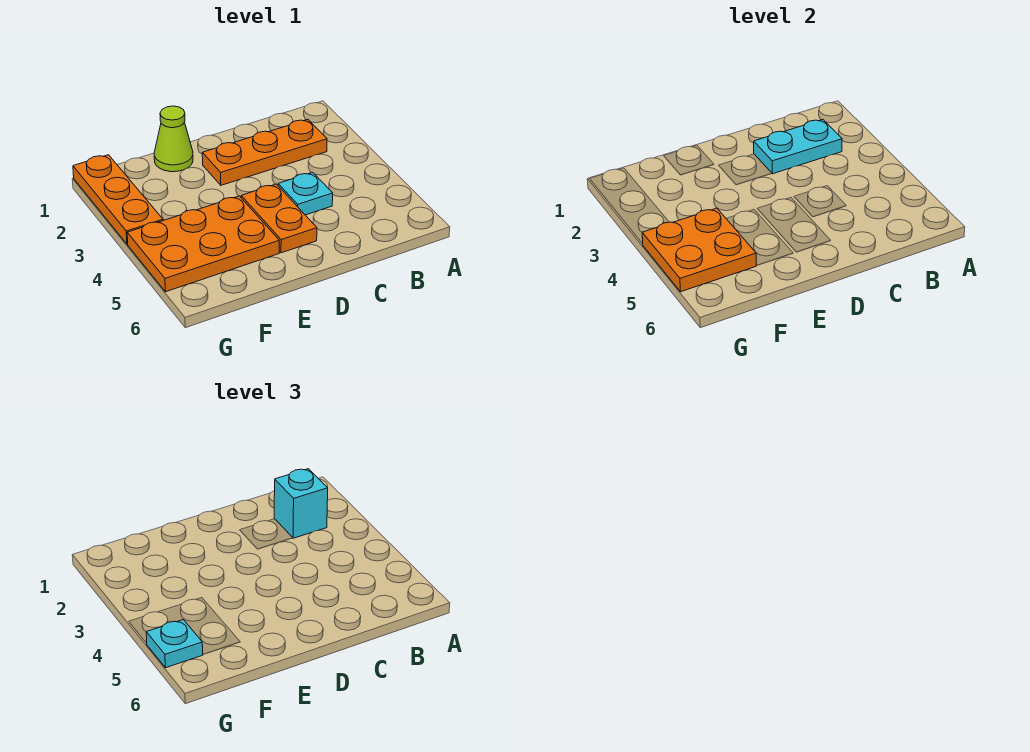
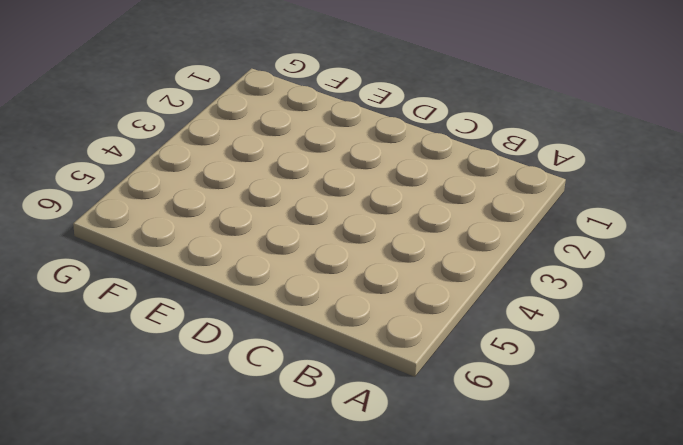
none -> orange plate B2:D2 level 1
none -> cyan plate C4 level 1

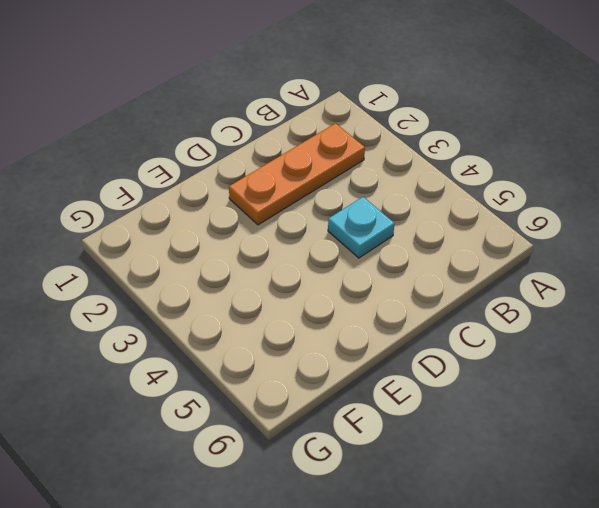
none -> orange plate D4:D5 level 1
none -> lime cone E1 level 1

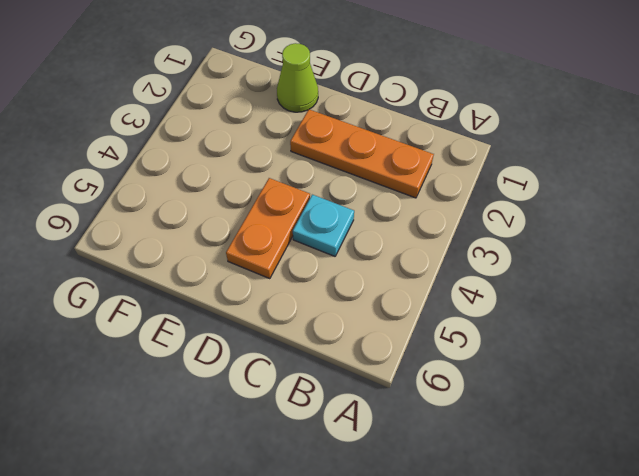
none -> orange plate E4:G5 level 1
none -> orange plate G1:G3 level 1

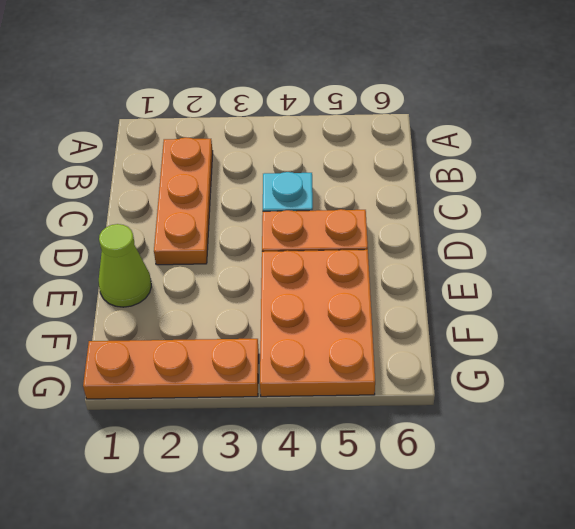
none -> cyan plate B2:C2 level 2
none -> orange plate F4:G5 level 2

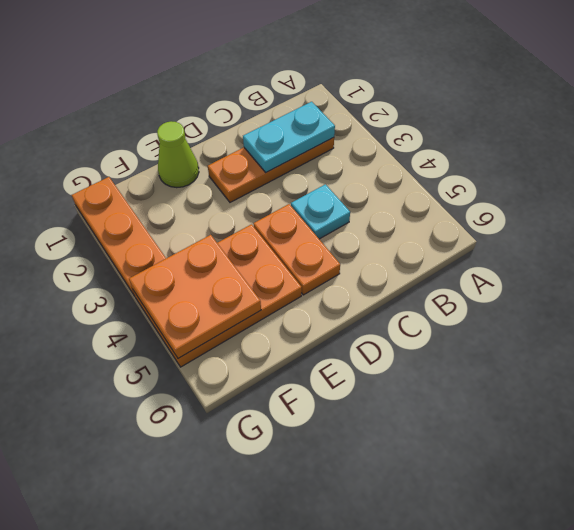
none -> cyan brick B2 level 3
none -> cyan plate G5 level 3

